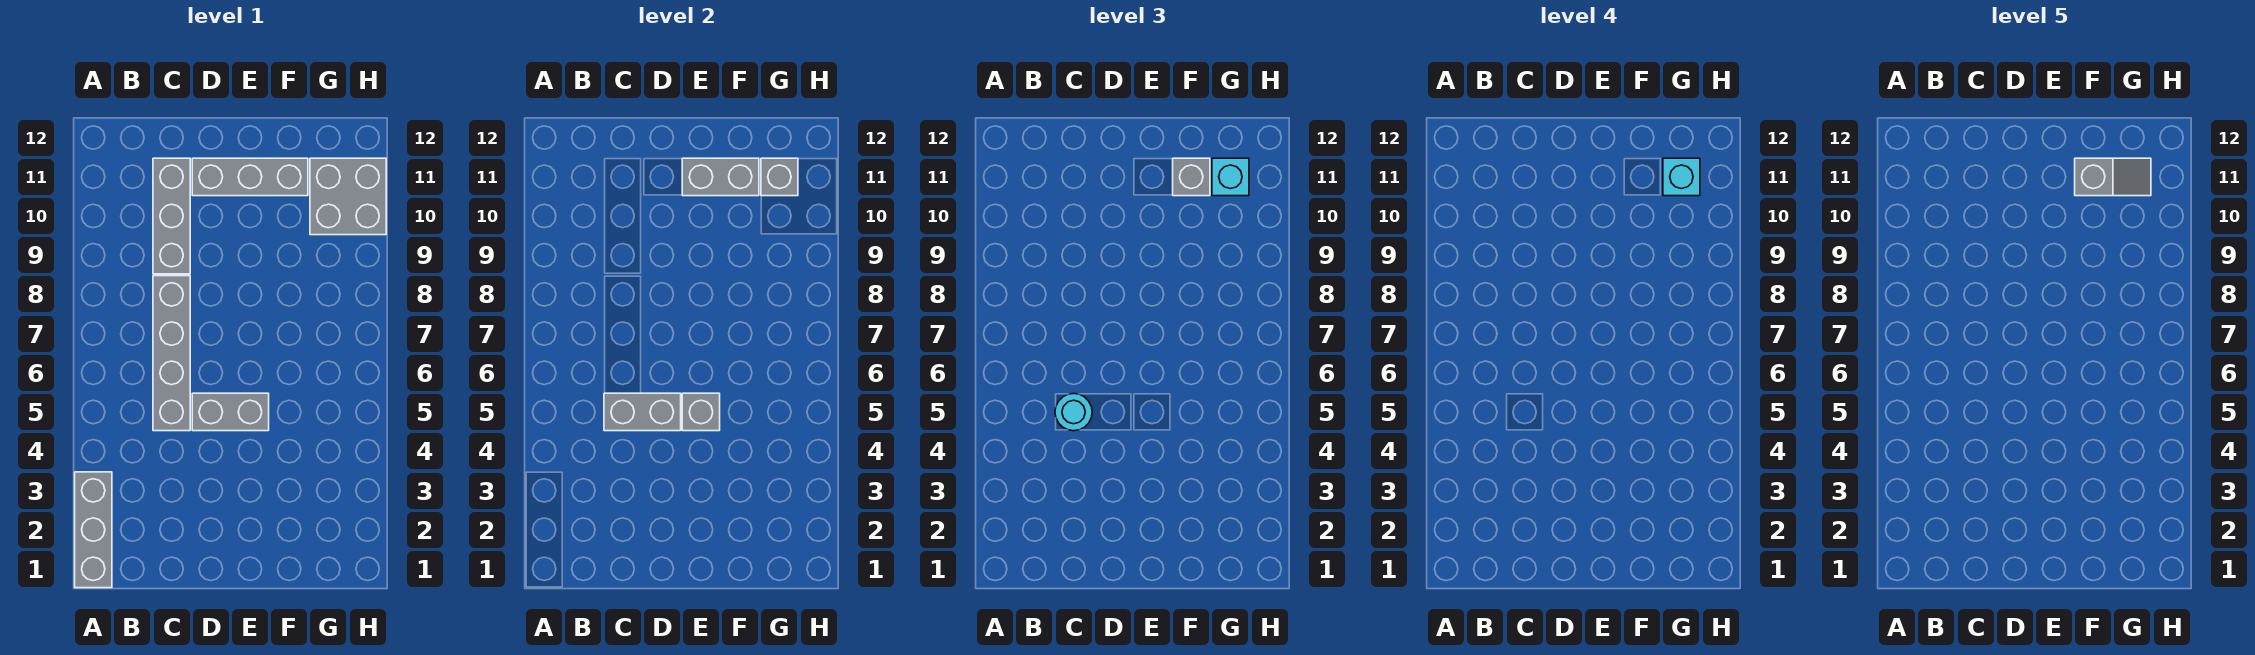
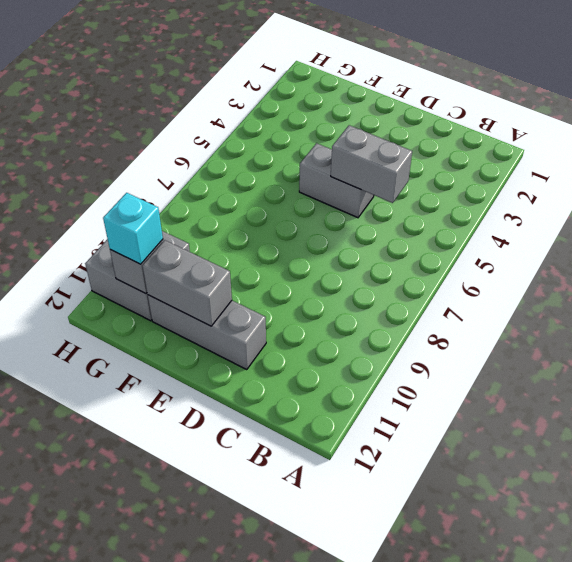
none -> grey brick A1:A3 level 1
none -> grey brick C5:C8 level 1
none -> grey brick C9:C11 level 1

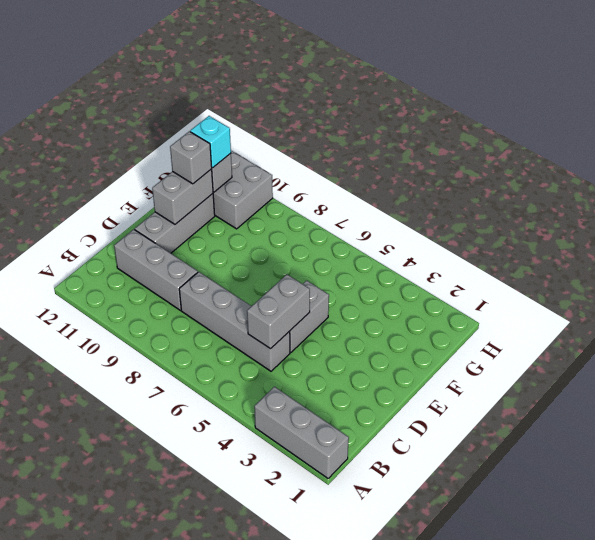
none -> grey brick E5 level 2
none -> cyan round brick C5 level 3
none -> cyan brick G11 level 4

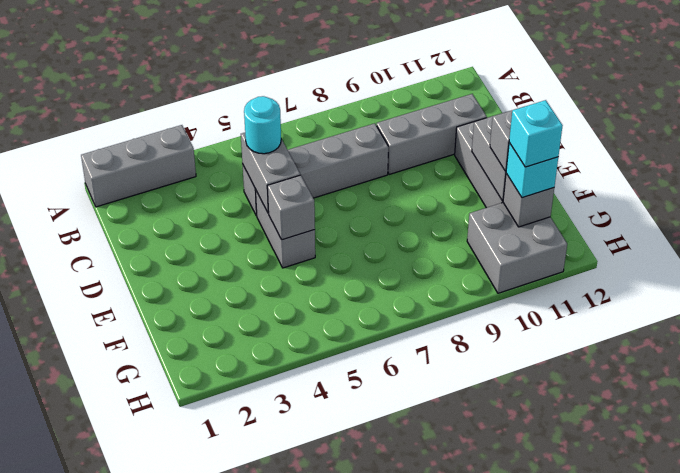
none -> grey slope F11:G11 level 5 top F

